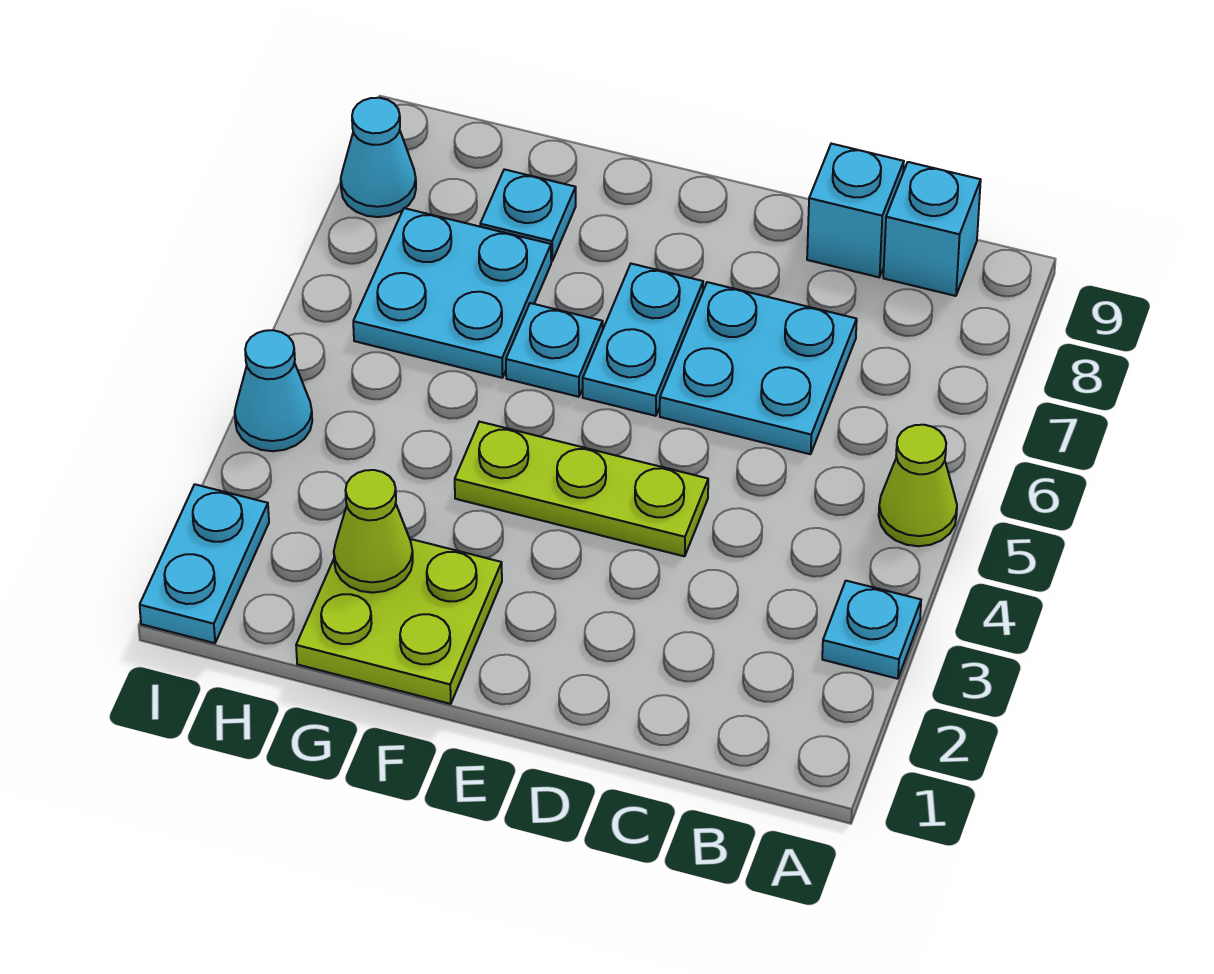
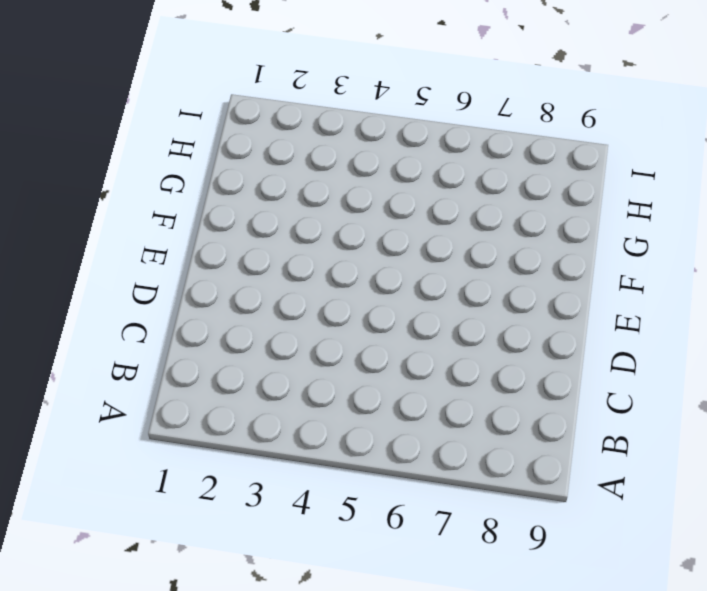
none -> cyan plate A3 level 1
none -> lime cone A5 level 1
none -> cyan brick B9 level 1

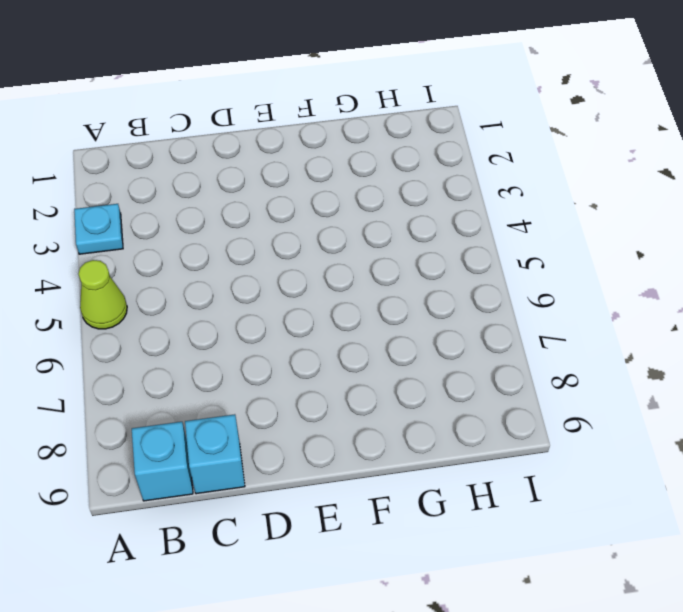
none -> cyan plate C6:D7 level 1
none -> lime plate D4:F4 level 1
none -> cyan plate E6:E7 level 1

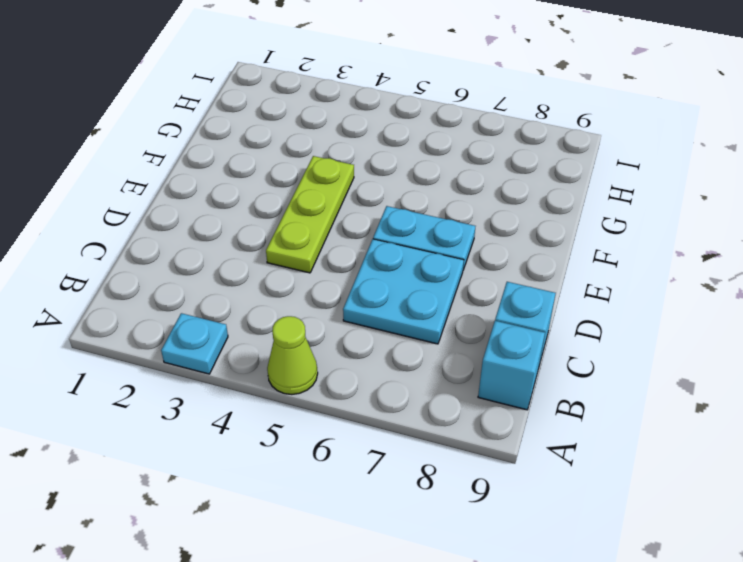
none -> lime plate F1:G2 level 1
none -> cyan plate F6 level 1
none -> cyan plate G6:H7 level 1

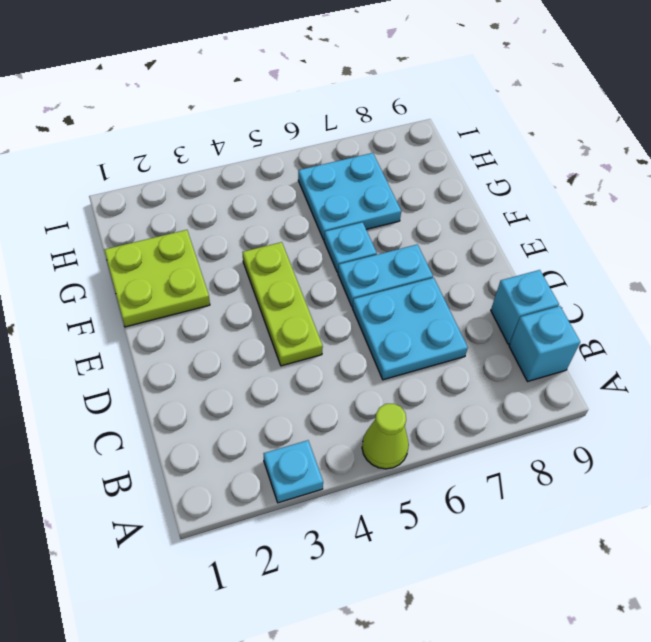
none -> cyan plate G8 level 1
none -> cyan plate I1:I2 level 1
none -> cyan cone I4 level 1

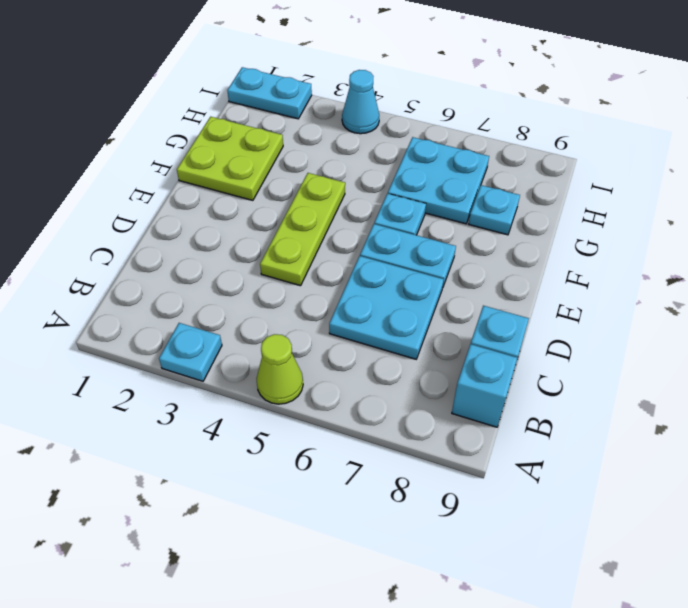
none -> cyan cone I8 level 1
none -> lime cone G2 level 2

